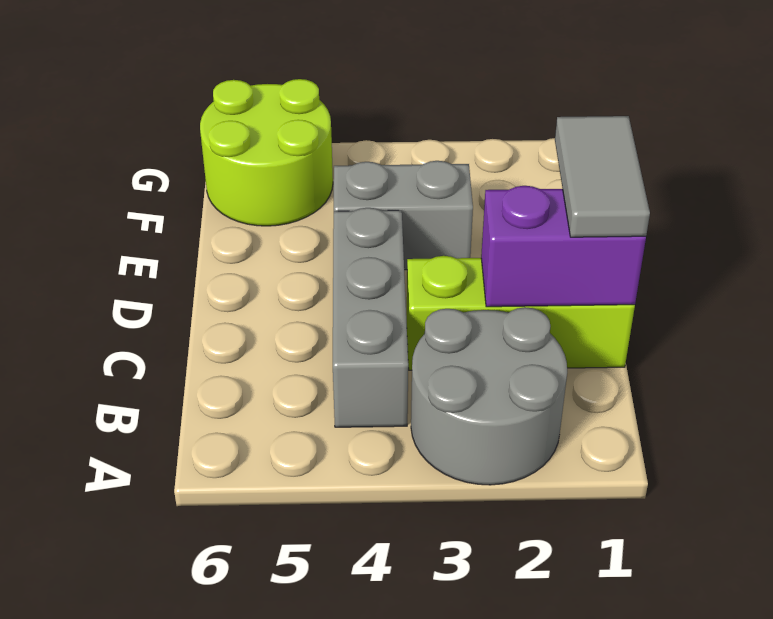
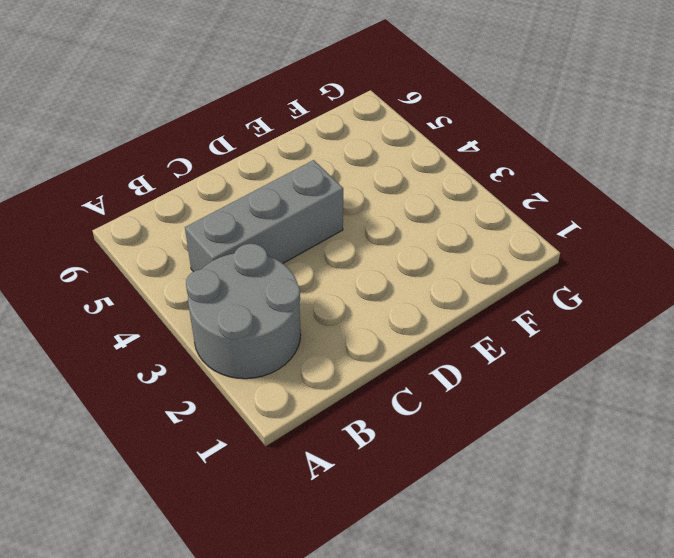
none -> lime brick C1:C3 level 1
none -> grey brick E3:E4 level 1

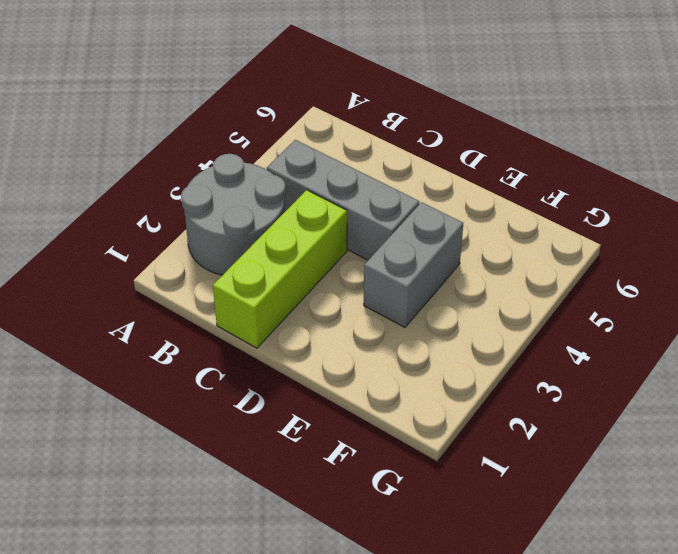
none -> lime round brick F5:G6 level 1
none -> purple brick C1:C2 level 2

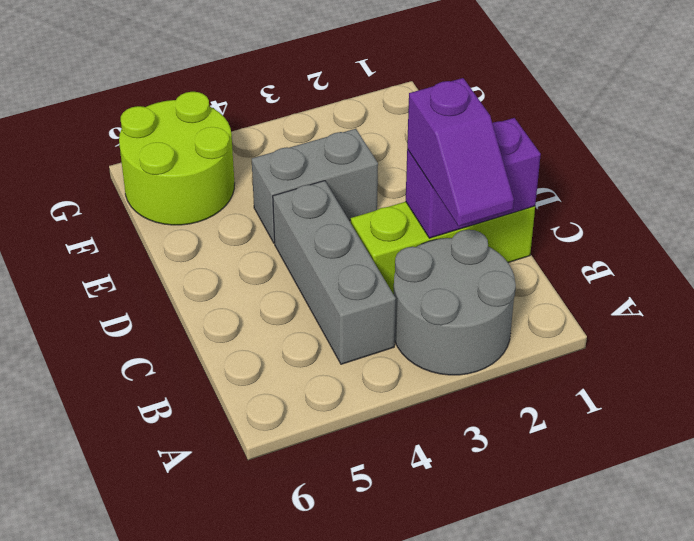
purple slope B2:C2 level 3 top C -> none
none -> grey tile C1:D1 level 3

